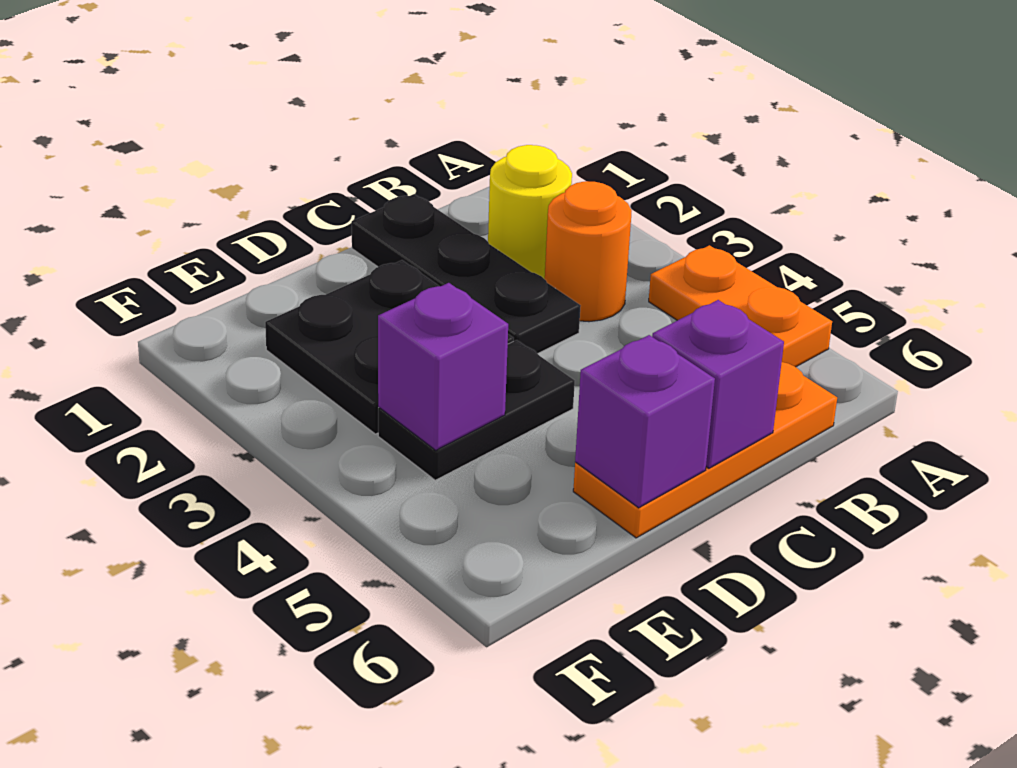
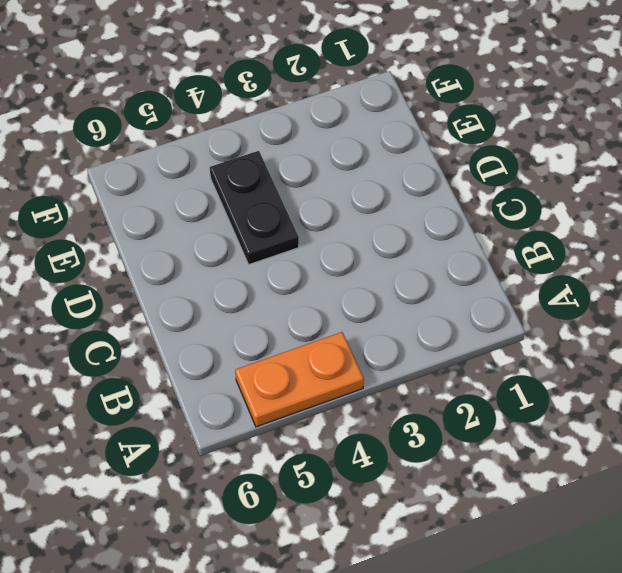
none -> yellow round brick B2 level 1
none -> orange round brick B3 level 1

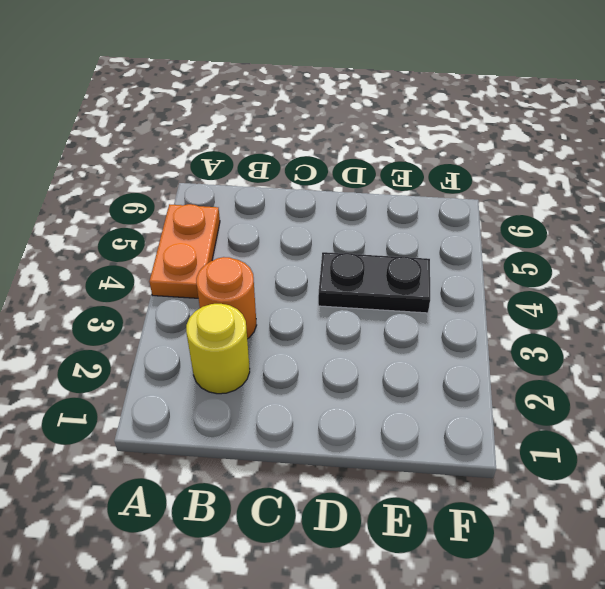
none -> orange plate B6:D6 level 1
none -> black plate C1:C3 level 1

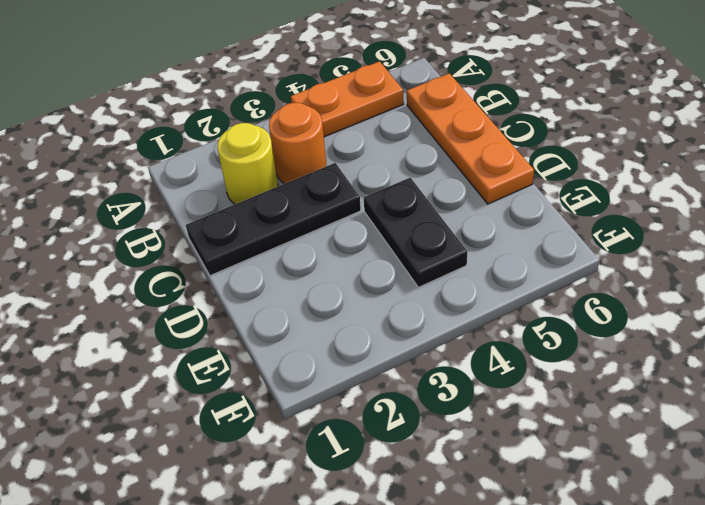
none -> black plate D2:E3 level 1
none -> purple brick C6 level 2

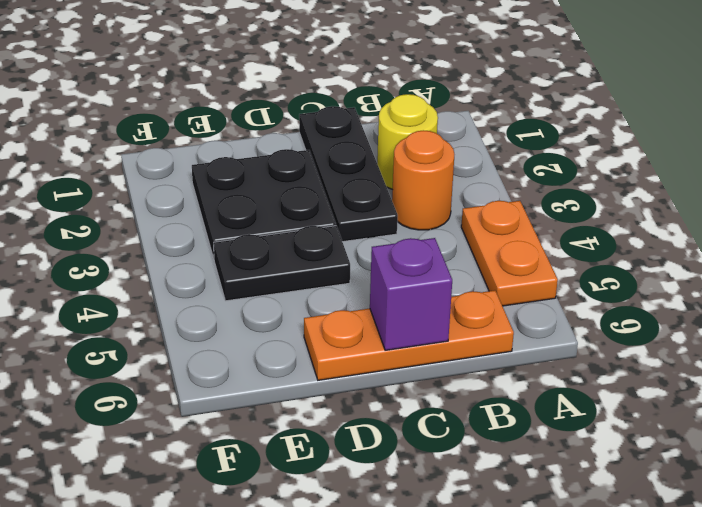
none -> purple brick D6 level 2
none -> purple brick E4 level 2

